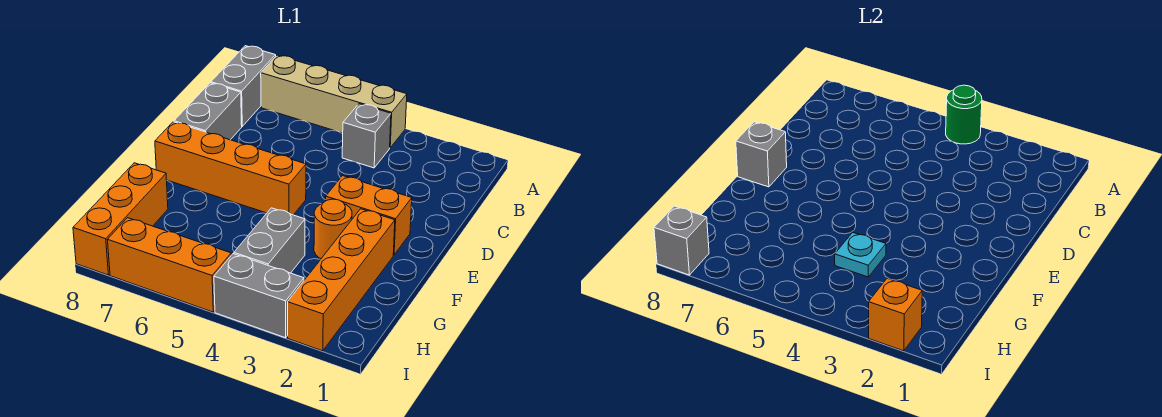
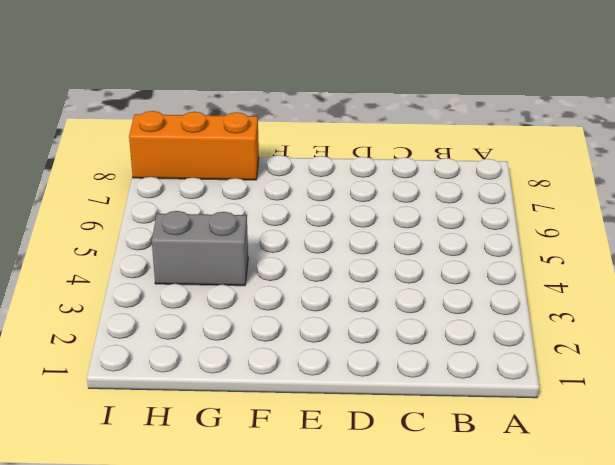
none -> tan brick A4:A7 level 1
none -> grey brick A8:B8 level 1
none -> grey brick B4 level 1

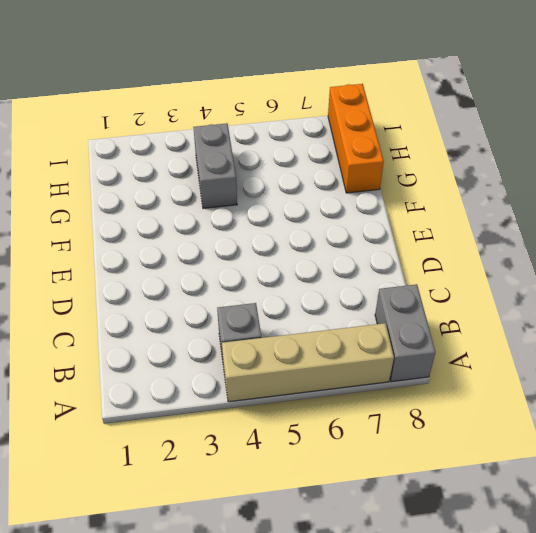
none -> grey brick C8:D8 level 1
none -> orange brick E2:E3 level 1
none -> orange brick E5:E8 level 1

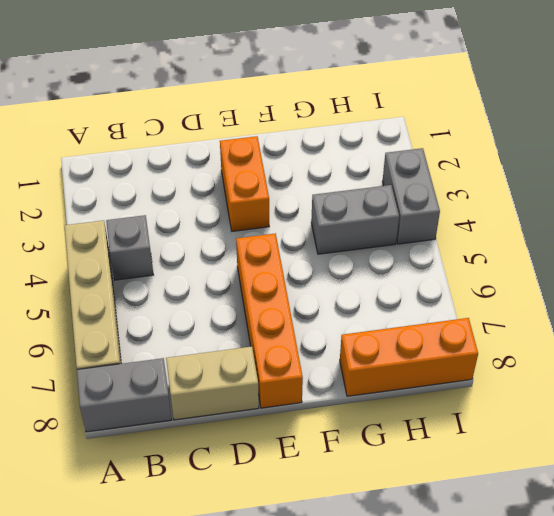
tan brick C8:D8 level 1 -> grey brick C8:D8 level 1
none -> orange brick F2:I2 level 1
none -> orange round brick F3 level 1
none -> orange brick I5:I7 level 1

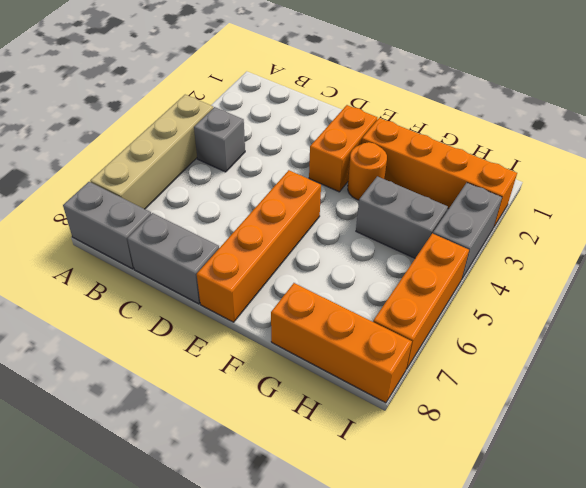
none -> green round brick A4 level 2
none -> grey brick E8 level 2
none -> cyan plate G4 level 2

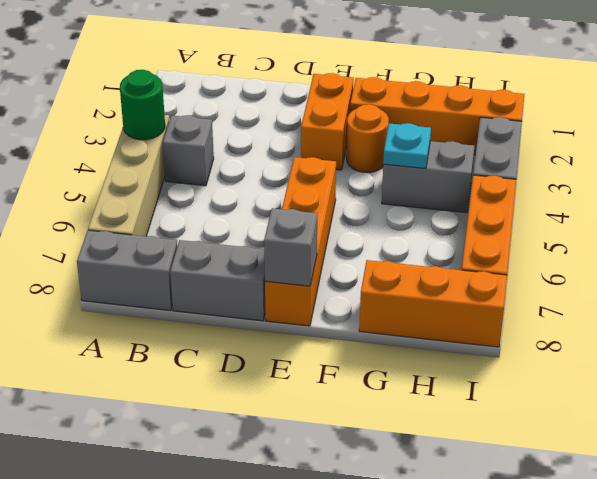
none -> orange brick I2 level 2
none -> grey brick I8 level 2

